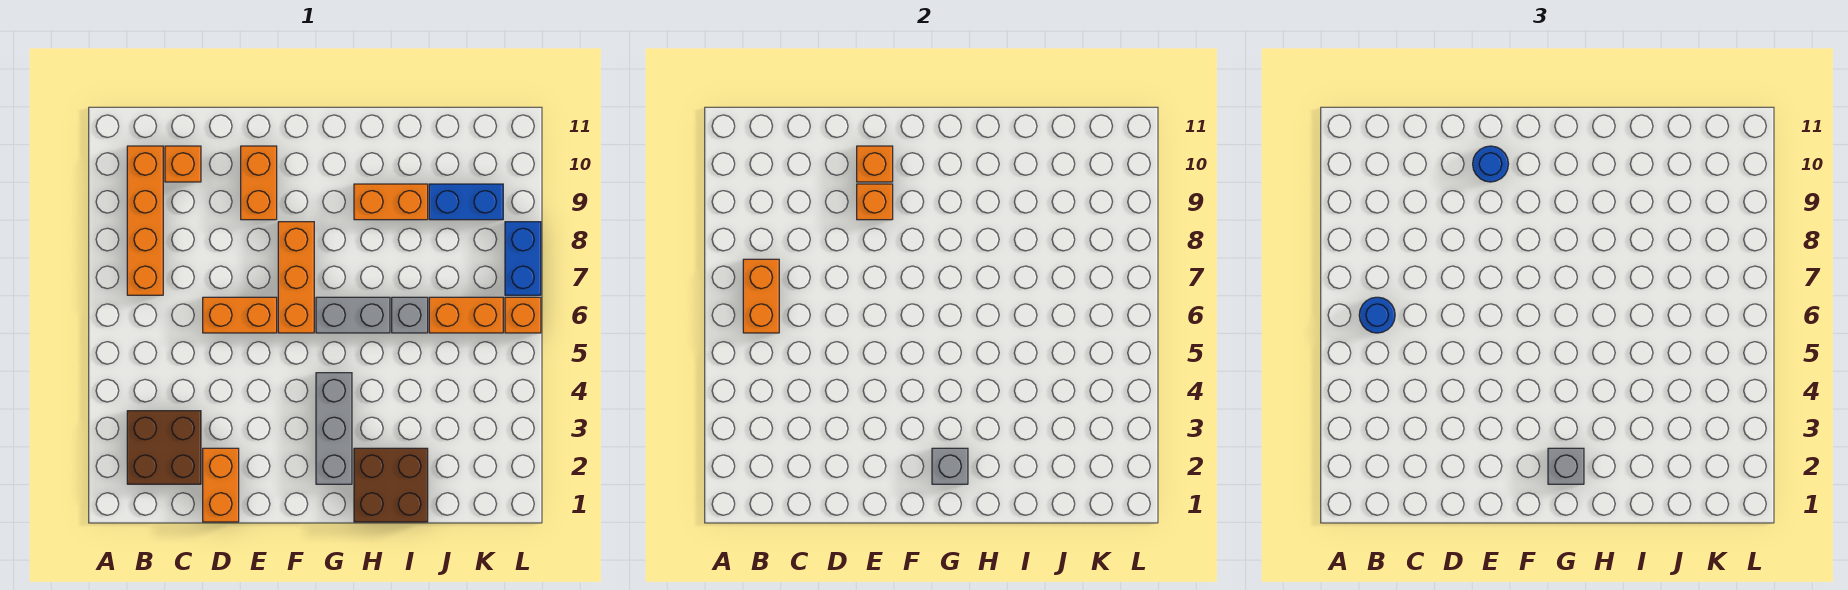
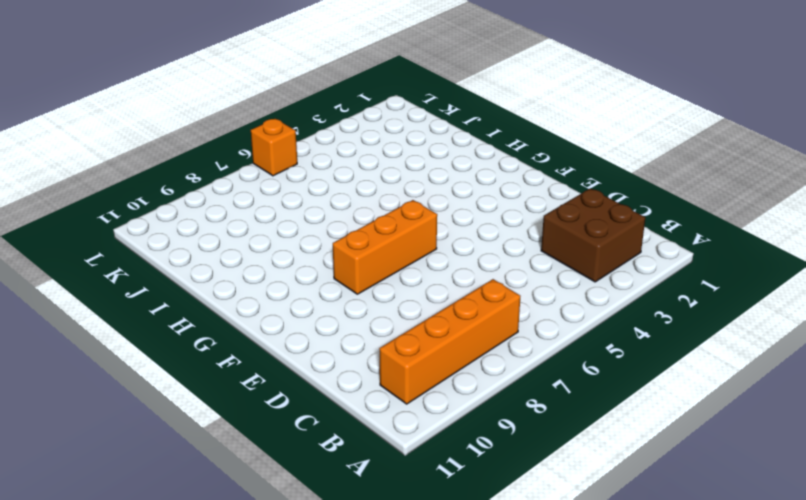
none -> orange brick C10 level 1
none -> orange brick D1:D2 level 1
none -> orange brick D6:E6 level 1

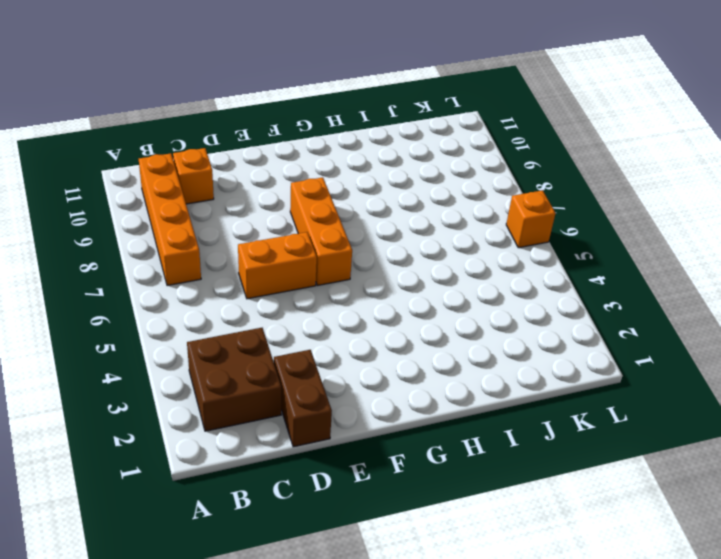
brown brick D1:D2 level 1 -> orange brick D1:D2 level 1
none -> orange brick E9:E10 level 1
none -> grey brick G2:G4 level 1
none -> grey brick G6:H6 level 1

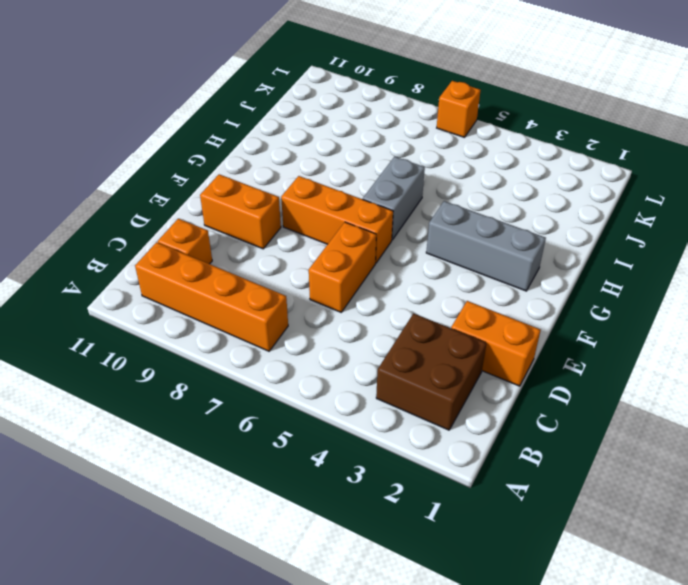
none -> brown brick H1:I2 level 1
none -> orange brick H9:I9 level 1
none -> grey brick I6 level 1

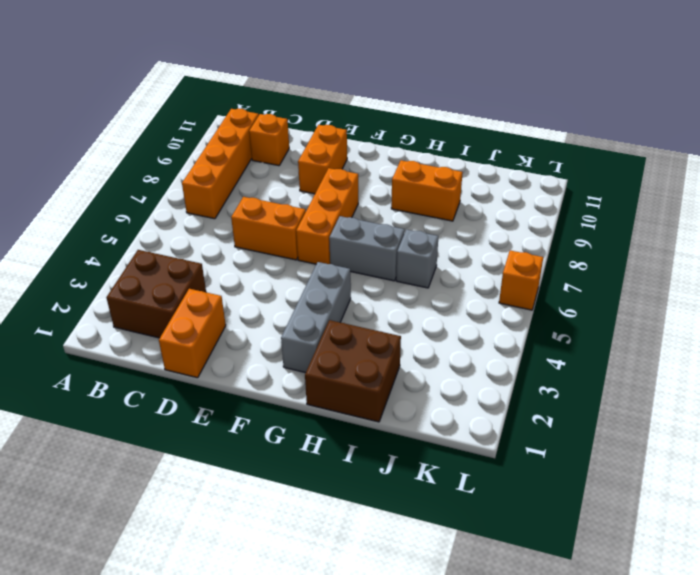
none -> orange brick J6:K6 level 1
none -> blue brick J9:K9 level 1
none -> blue brick L7:L8 level 1

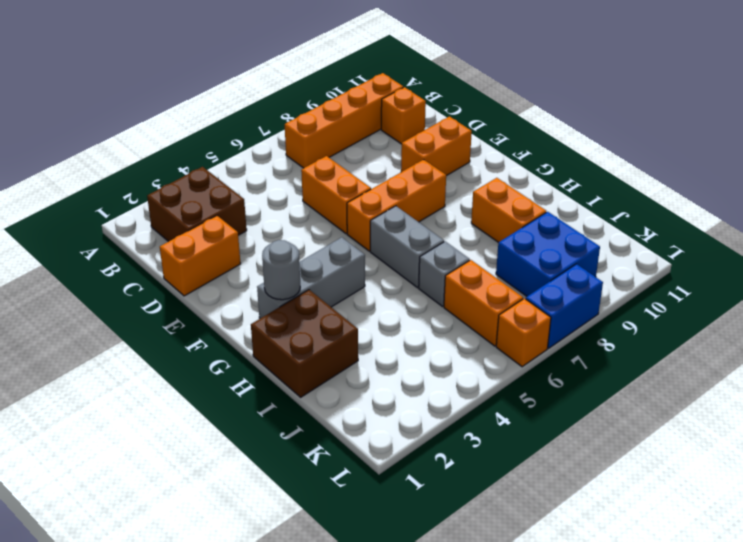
grey round brick G2 level 2 -> grey brick G2 level 2
blue brick J8:K9 level 1 -> blue brick J9:K9 level 1
none -> orange brick B6:B7 level 2
none -> orange brick E9 level 2
none -> orange brick E10 level 2

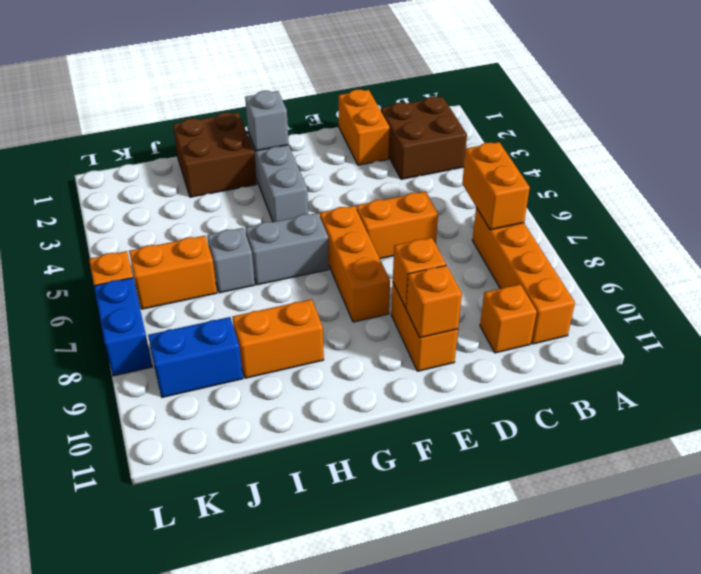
none -> blue round brick B6 level 3
none -> blue round brick E10 level 3
none -> grey brick G2 level 3

